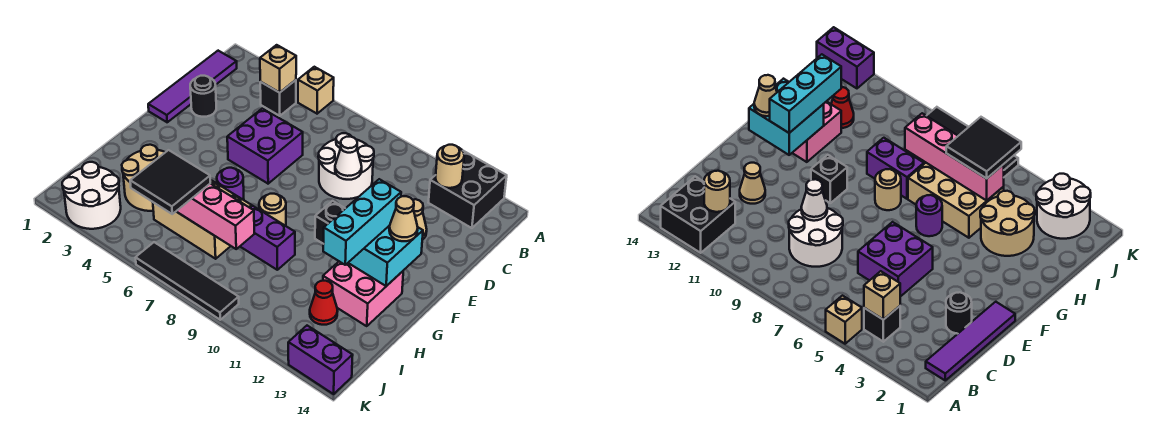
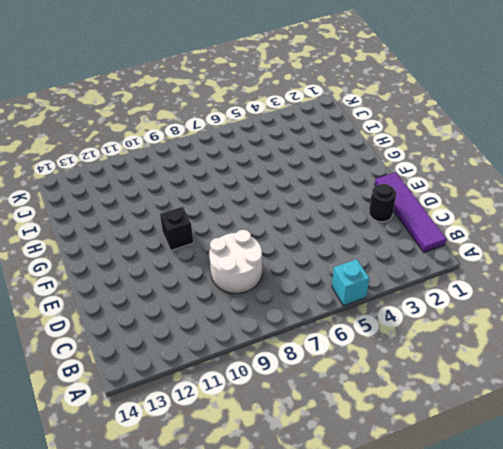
cyan brick A5 level 1 -> tan brick A5 level 1
none -> black brick A12:B13 level 1
none -> black brick B4 level 1
none -> purple brick D5:E6 level 1

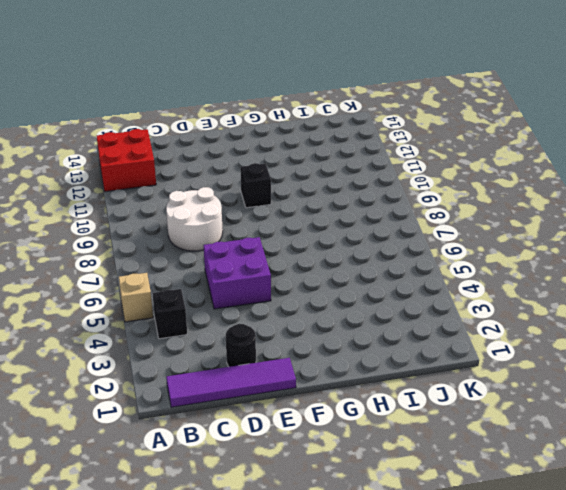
red brick A12:B13 level 1 -> black brick A12:B13 level 1
none -> tan cone D12 level 1
none -> purple round brick G6 level 1
none -> tan round brick G8 level 1

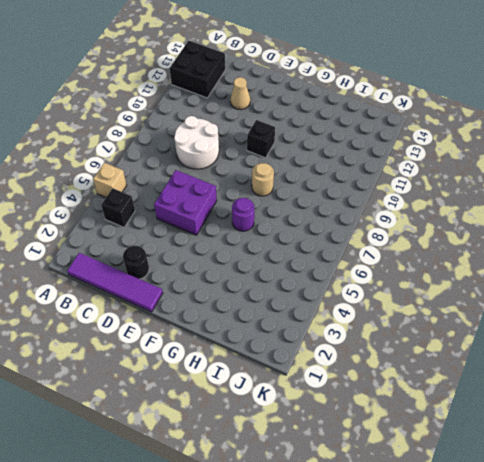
none -> pink brick G12:H13 level 1
none -> tan round brick H3:I4 level 1
none -> tan brick H5:I7 level 1

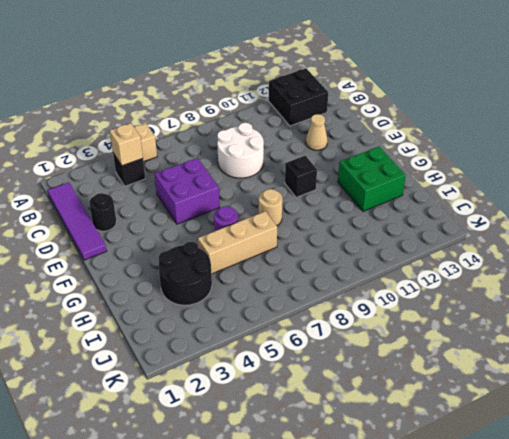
green brick G12:H13 level 1 -> pink brick G12:H13 level 1
black round brick H3:I4 level 1 -> tan round brick H3:I4 level 1
tan brick H5:H7 level 1 -> tan brick H5:I7 level 1
none -> purple brick H8:H9 level 1
none -> red cone I12 level 1
none -> white round brick J2:K3 level 1

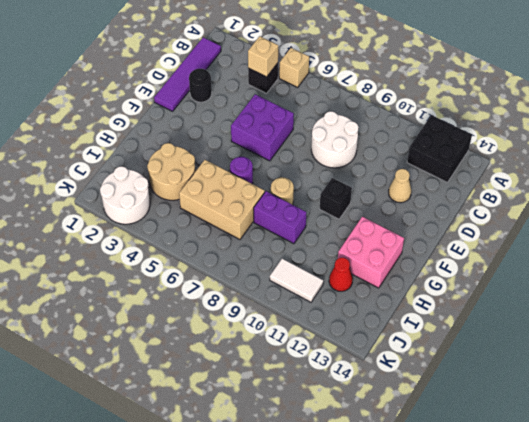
white tile J10:J11 level 1 -> none
none -> black tile K6:K9 level 1
none -> purple brick K13:K14 level 1
none -> tan round brick B12 level 2

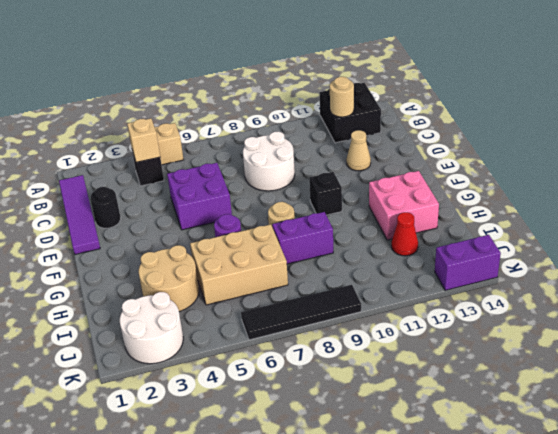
none -> white cone D9 level 2
none -> cyan brick F12:G13 level 2
none -> pink brick I5:I8 level 2

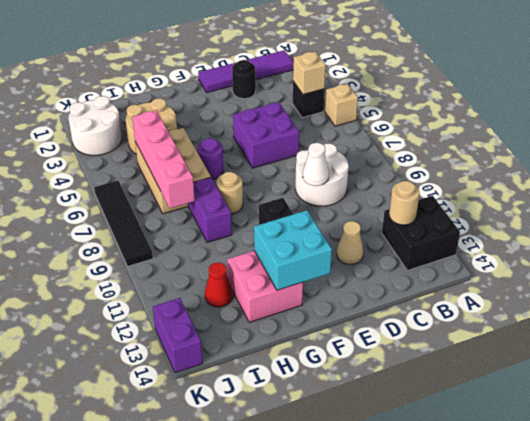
none -> cyan brick F12:H12 level 3
none -> tan cone F13 level 3
none -> black tile I5:J6 level 3

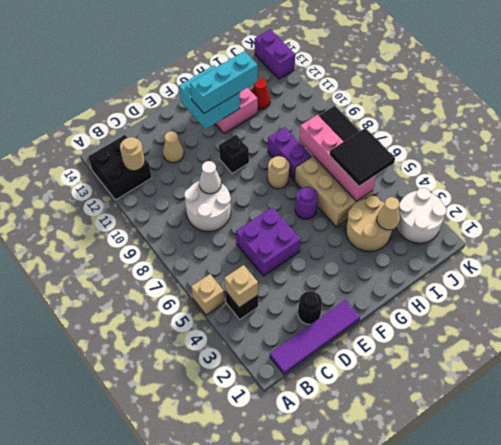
tan cone I3 level 2 -> tan cone F13 level 3

